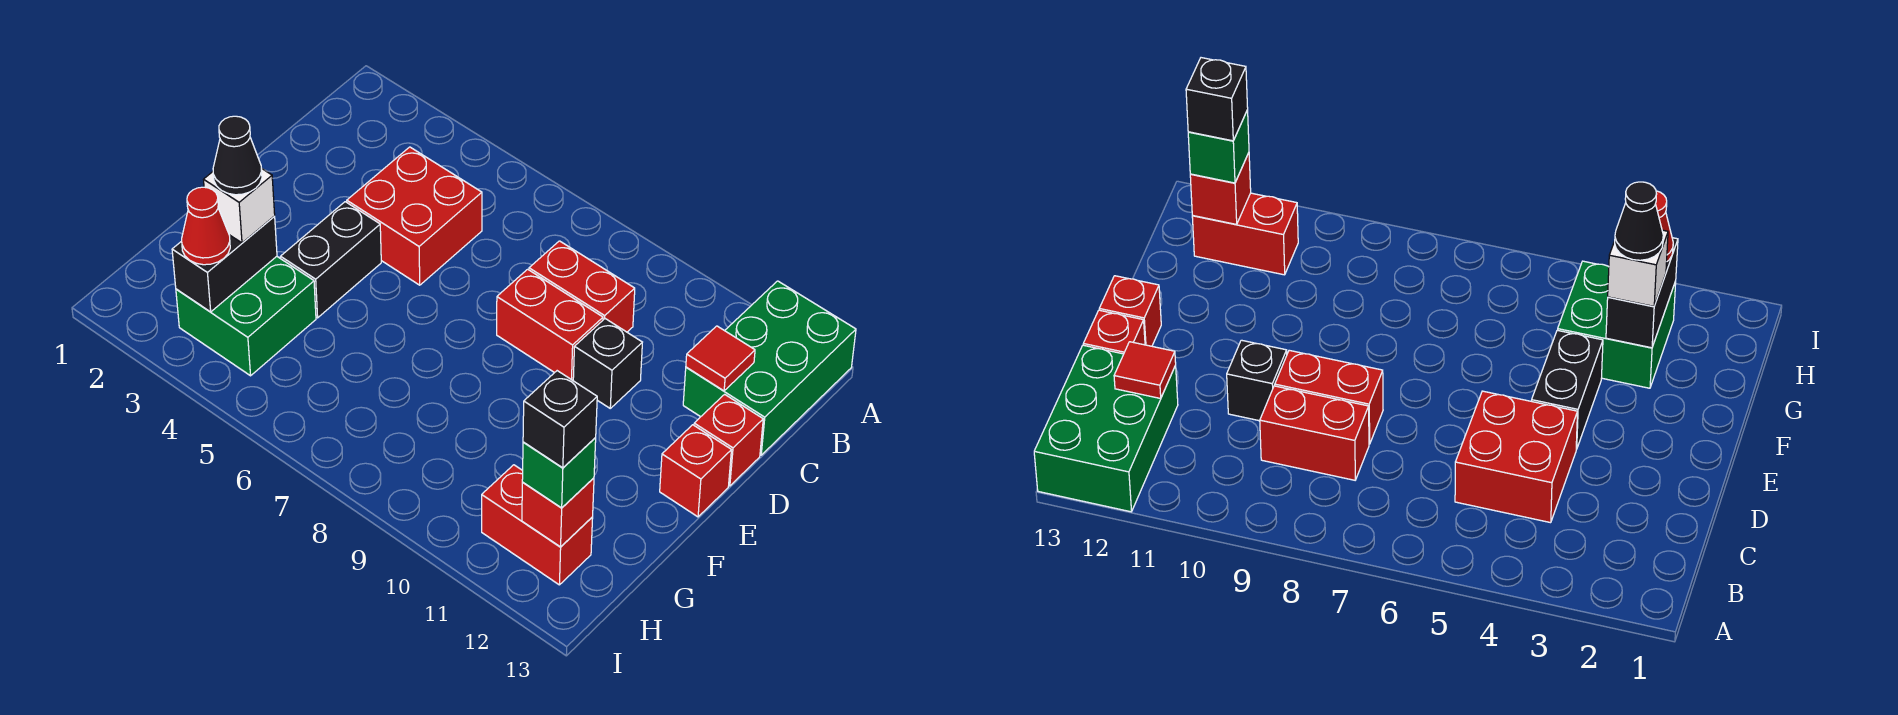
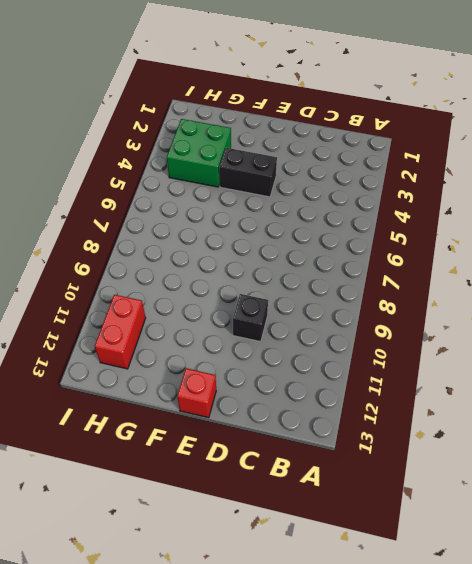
none -> green brick A12:C13 level 1
none -> red brick C4:D5 level 1
none -> red brick C8:C9 level 1

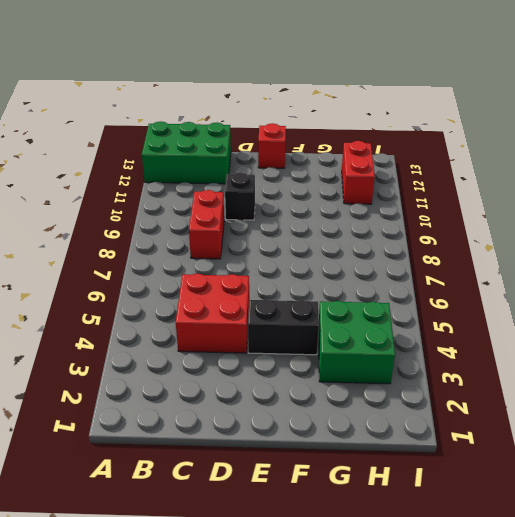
none -> red brick D8:D9 level 1
none -> red brick D13 level 1
none -> red tile C12 level 2

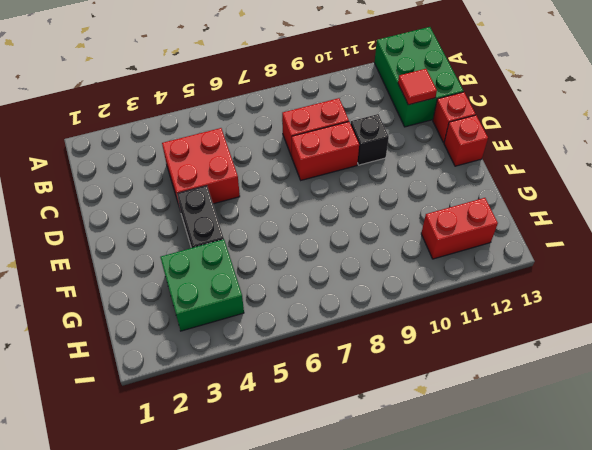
none -> black brick G3:H3 level 2
none -> red brick H12 level 2
none -> white brick G3 level 3

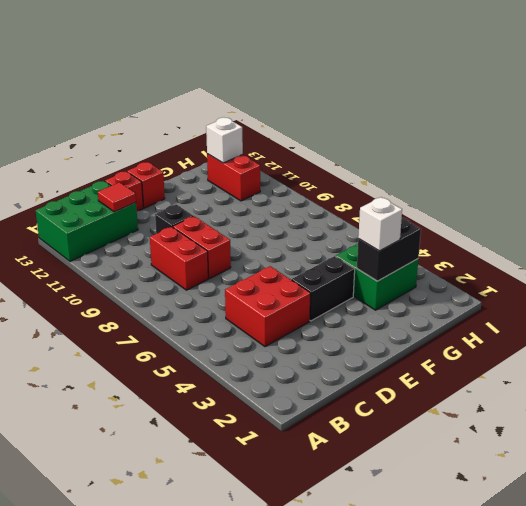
white brick H12 level 2 -> red brick H12 level 2
none -> red cone H3 level 3
none -> green brick H12 level 3
none -> black cone G3 level 4

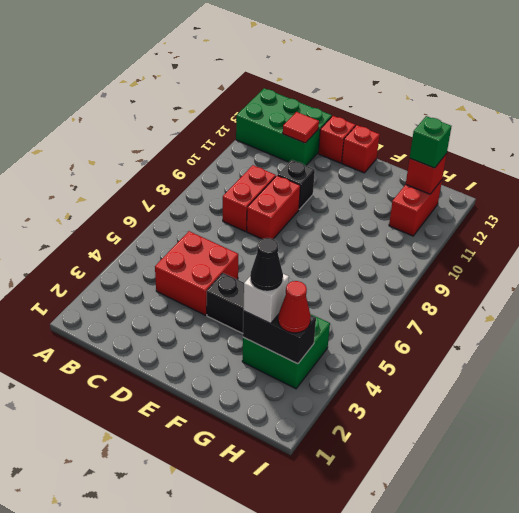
none -> black brick H12 level 4

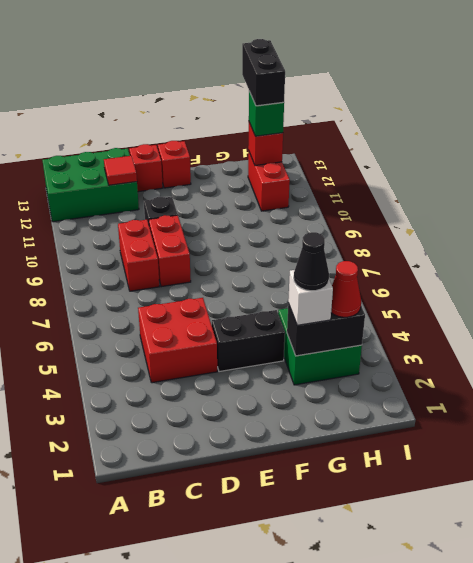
black brick H12:H13 level 4 -> black brick H12 level 4

